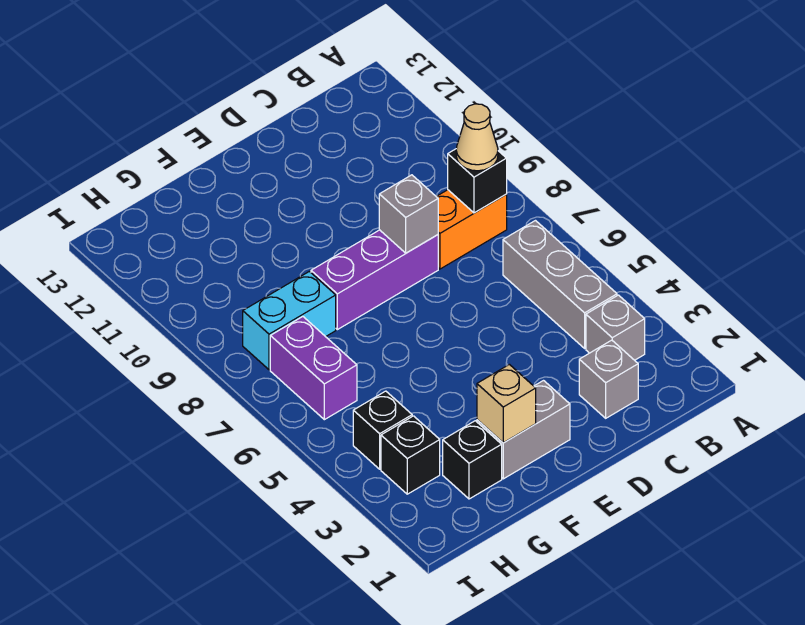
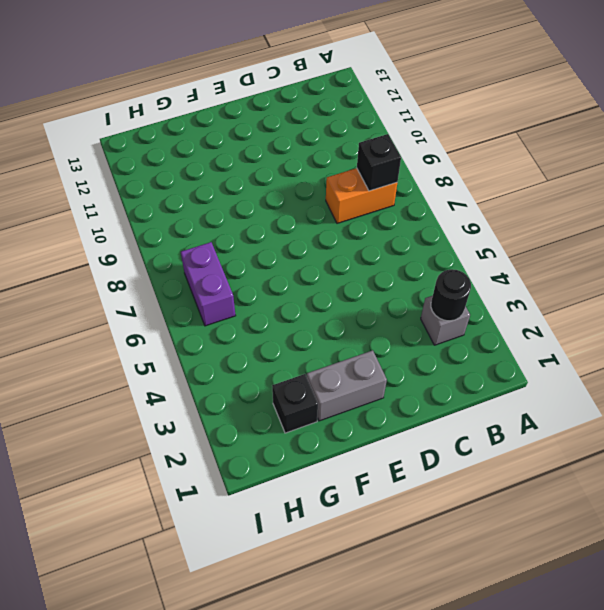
black round brick B3 level 2 -> none
none -> grey brick B4:B6 level 1
none -> grey brick C2 level 1
none -> purple brick D8:F8 level 1

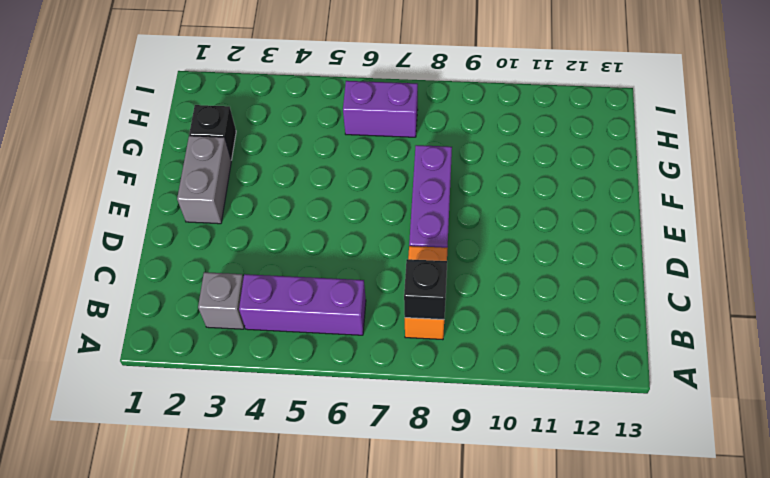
purple brick B4:B6 level 1 -> grey brick B4:B6 level 1
none -> grey brick C2 level 1
none -> cyan brick G8:H8 level 1
none -> black brick H3 level 1

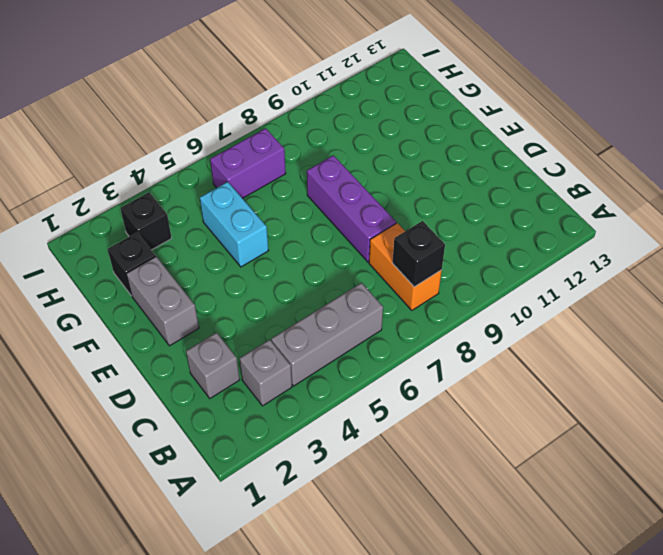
cyan brick F5:G5 level 1 -> cyan brick G8:H8 level 1
none -> black brick H4 level 1
none -> grey brick D8 level 2
none -> tan brick F2 level 2

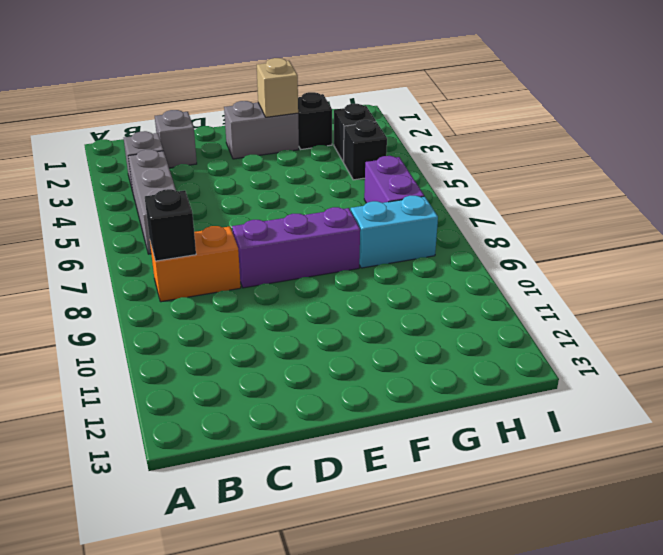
none -> grey brick D8 level 2
none -> tan cone B8 level 3

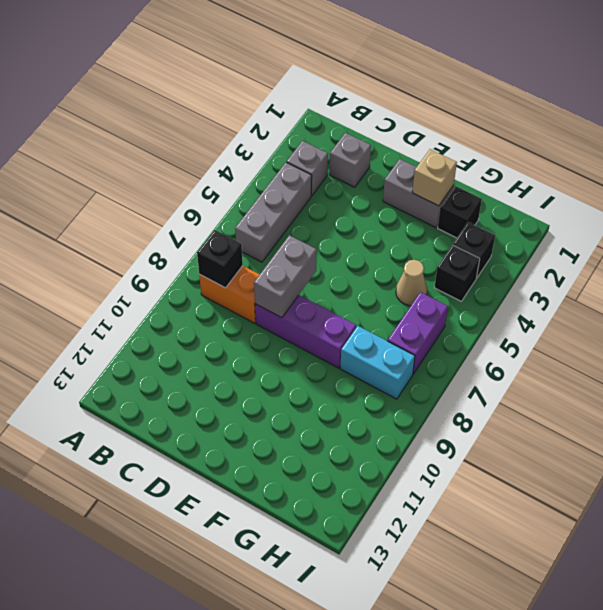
grey brick D7:D8 level 2 -> grey brick D8 level 2
tan cone G5 level 1 -> tan cone B8 level 3

